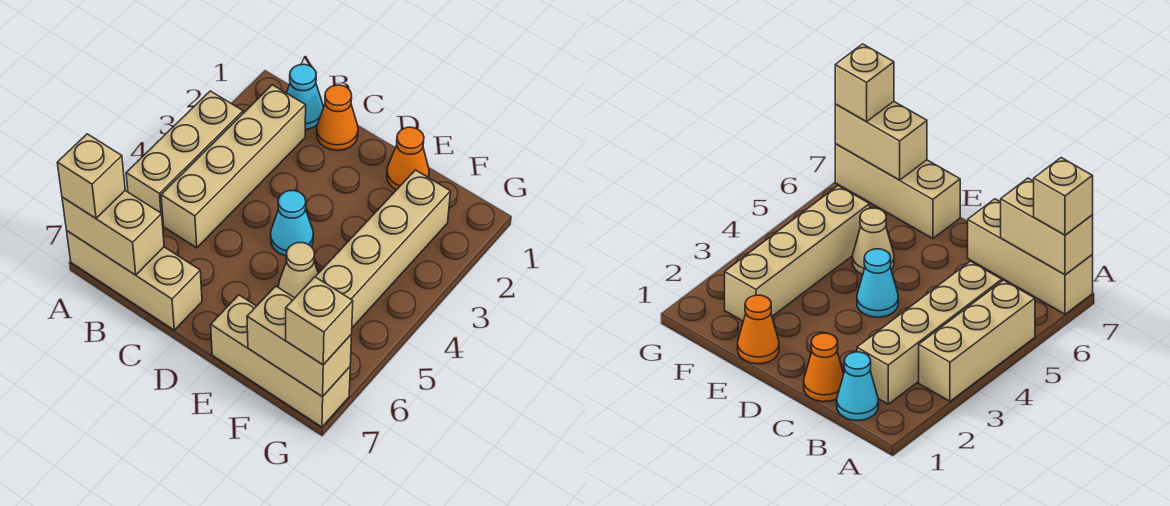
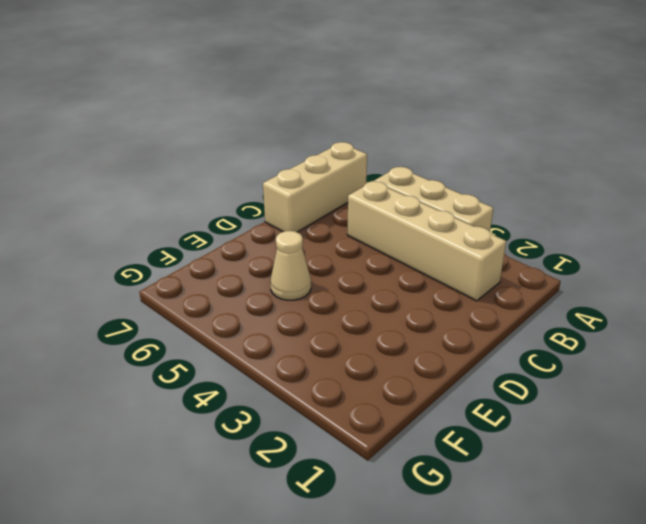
none -> cyan cone B1 level 1
none -> orange cone C1 level 1
none -> cyan cone D4 level 1

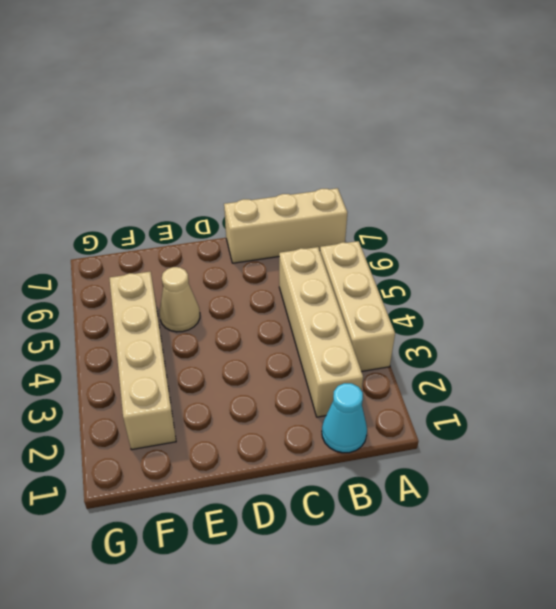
none -> orange cone C1 level 1
none -> cyan cone D4 level 1
none -> orange cone E1 level 1

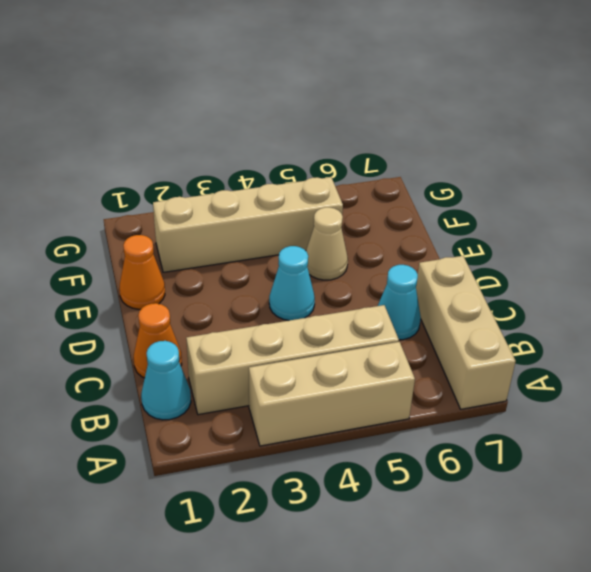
cyan cone C6 level 1 -> none
none -> tan brick E7:G7 level 1
none -> tan brick A7:B7 level 2
none -> tan brick F7:G7 level 2

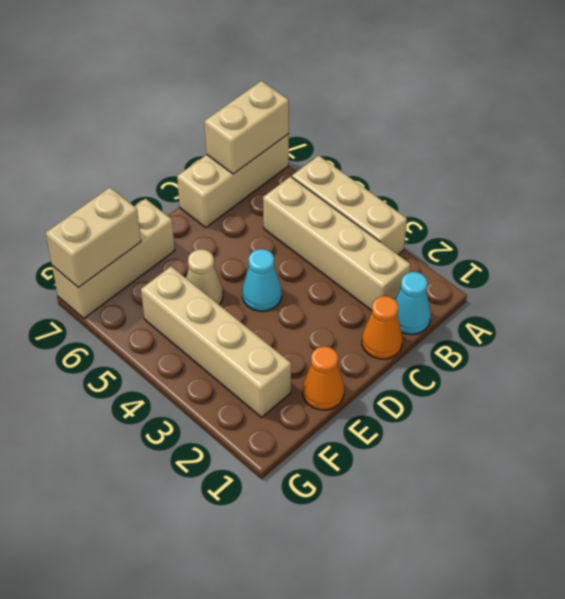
none -> tan brick A7 level 3
none -> tan brick G7 level 3

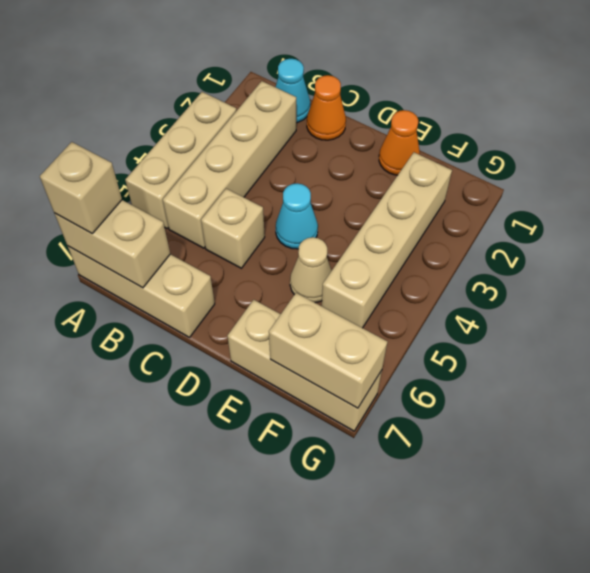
tan brick C5 level 1 -> tan brick G7 level 3

